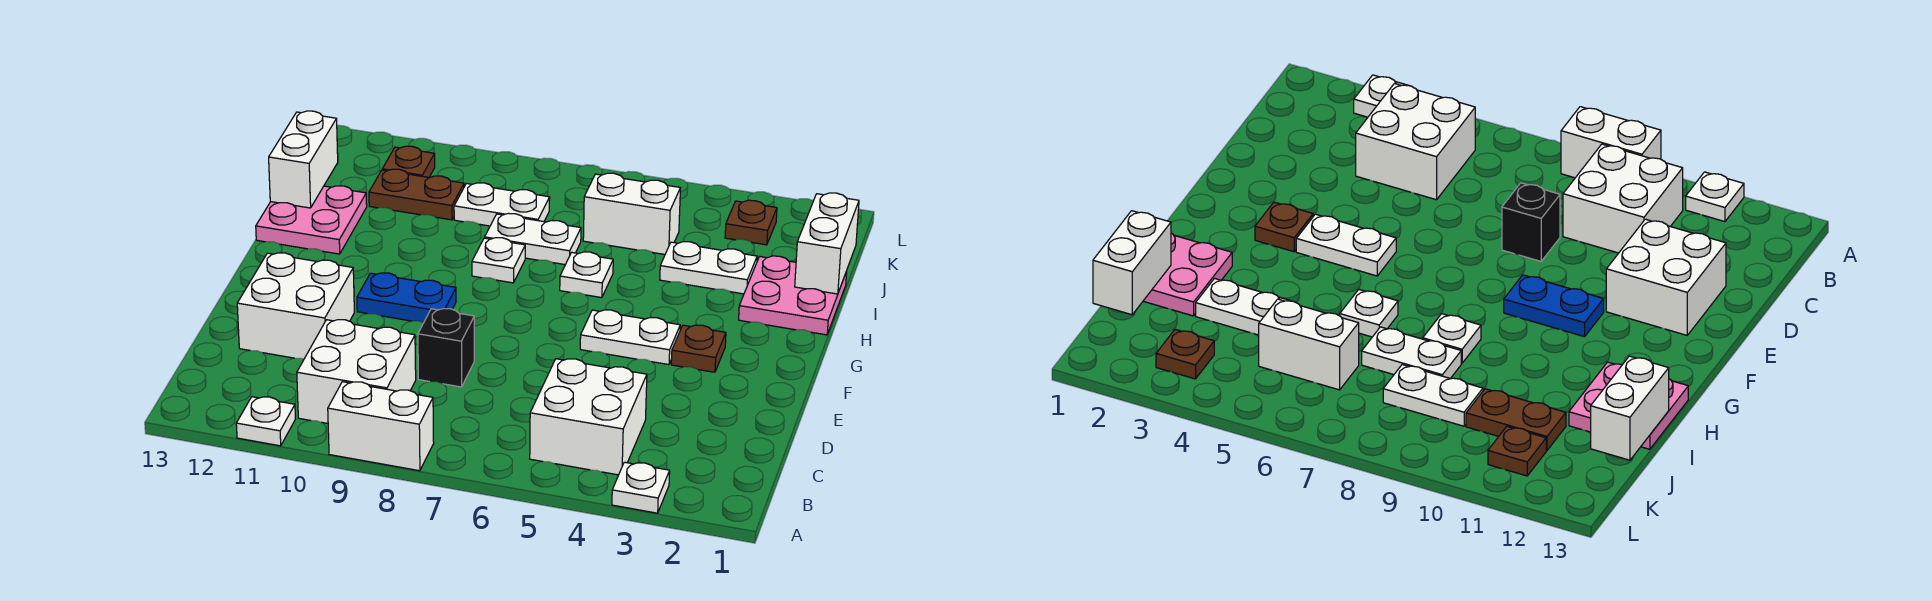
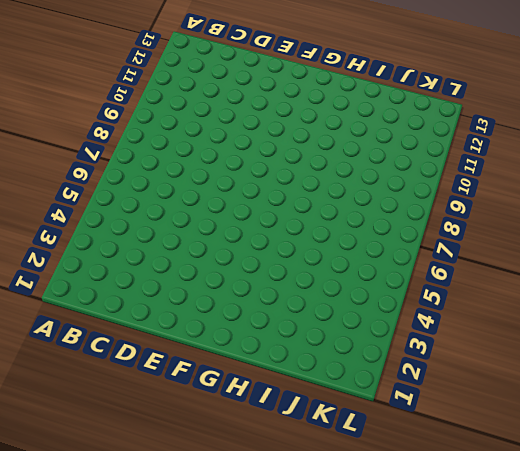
none -> white plate A3 level 1
none -> white brick A8:A9 level 1
none -> white plate A11 level 1

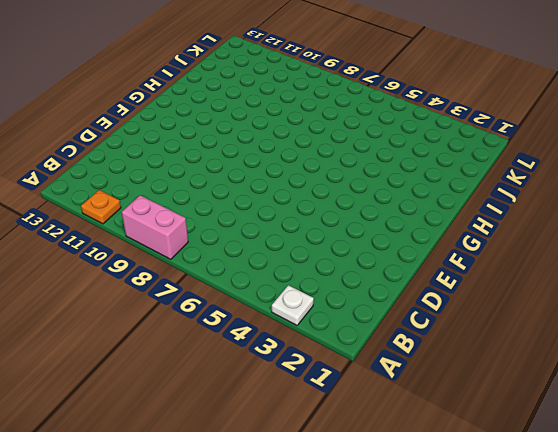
pink brick A8:A9 level 1 -> white brick A8:A9 level 1
orange plate A11 level 1 -> white plate A11 level 1
none -> white brick B4:C5 level 1
none -> white brick B9:C10 level 1
none -> black brick D8 level 1

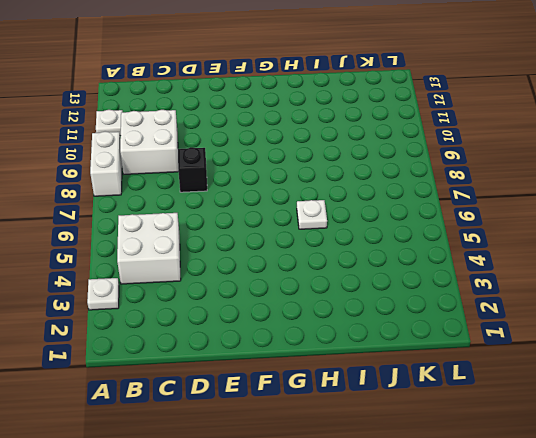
none -> white brick D11:E12 level 1
none -> brown plate F3 level 1
none -> white plate F4:F5 level 1

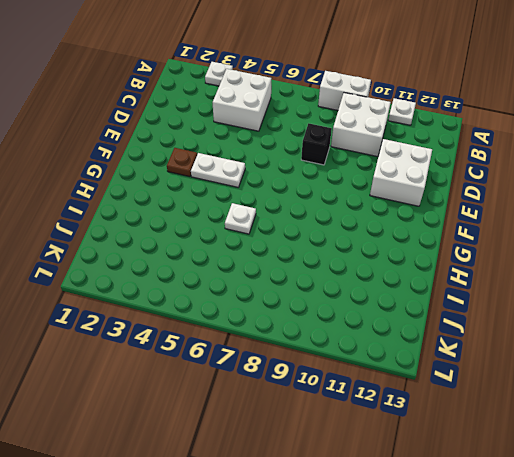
none -> blue plate F9:F10 level 1
none -> pink plate H1:I2 level 1
none -> white plate H8 level 1

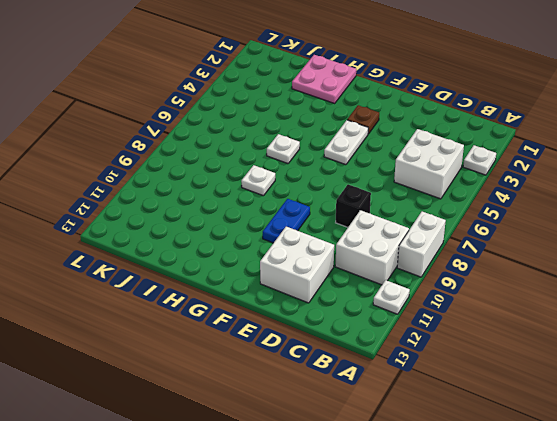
none -> pink plate H12:I13 level 1
none -> white plate I3:I4 level 1
none -> white plate I7:I8 level 1

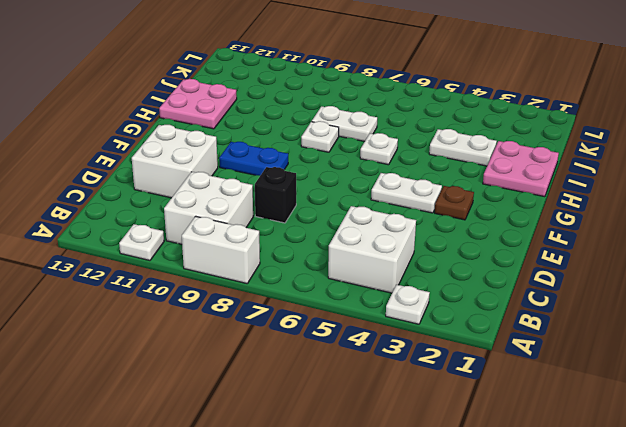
none -> white brick J5:J6 level 1
none -> white plate J8:J9 level 1
none -> brown plate J10:J11 level 1

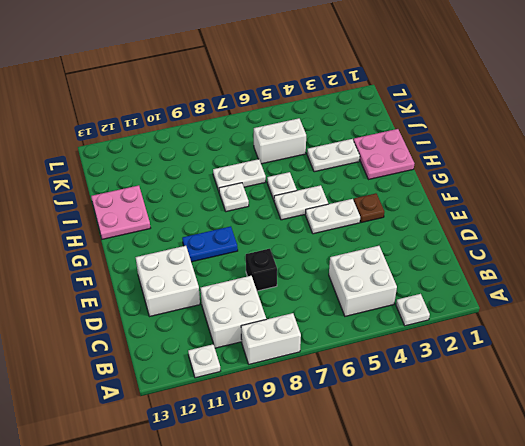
white plate G5:G6 level 1 -> white plate J8:J9 level 1
none -> brown plate J10:J11 level 1
none -> brown plate K3 level 1
none -> brown plate K11 level 1

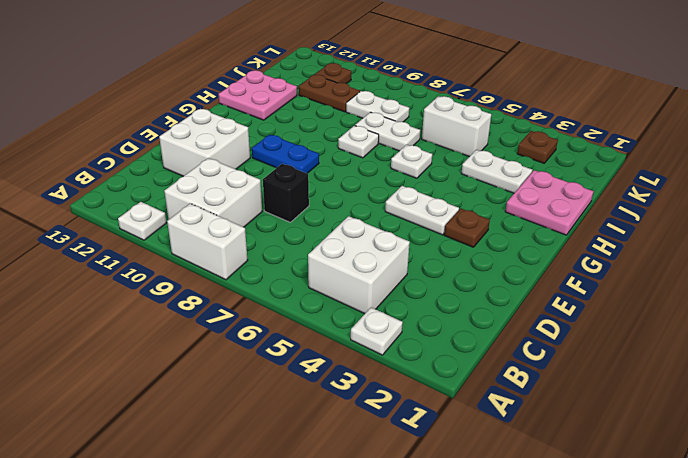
none -> white brick I1:J1 level 2
none -> white brick I13:J13 level 2

